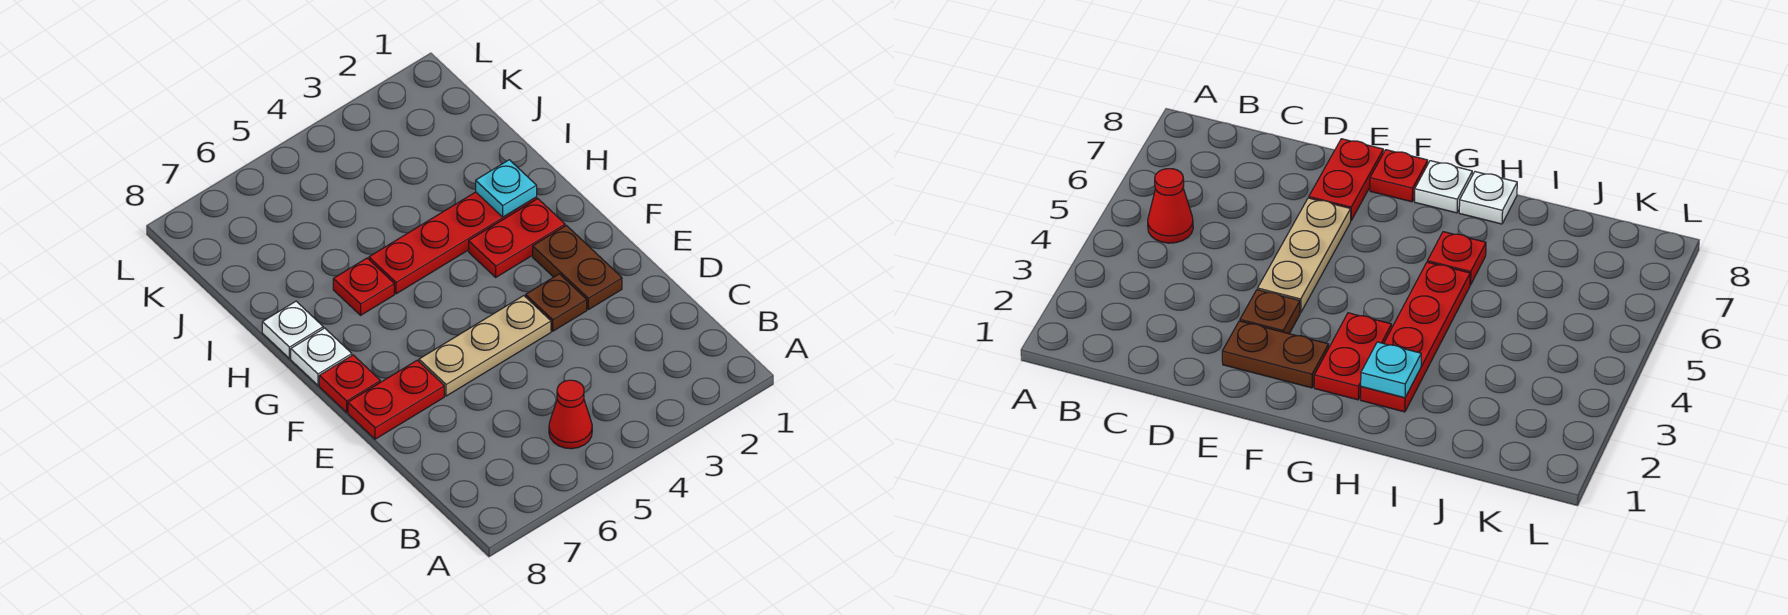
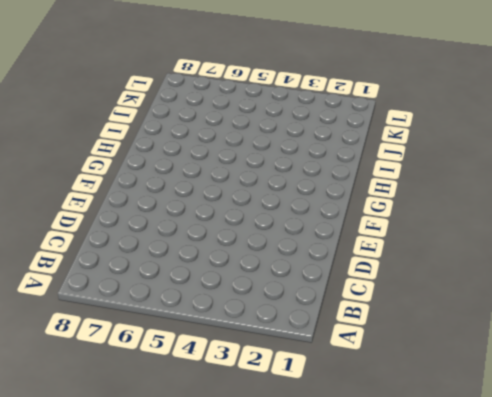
none -> red cone B5 level 1
none -> brown plate E2:F2 level 1
none -> brown plate E3 level 1

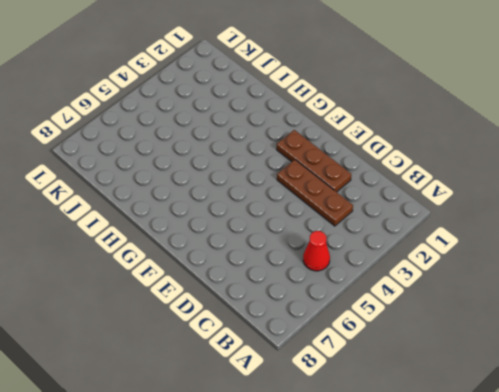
brown plate C3:E3 level 1 -> brown plate E3 level 1
brown plate D2:F2 level 1 -> brown plate E2:F2 level 1
none -> tan plate E4:E6 level 1
none -> red plate E7:E8 level 1
none -> red plate F8 level 1

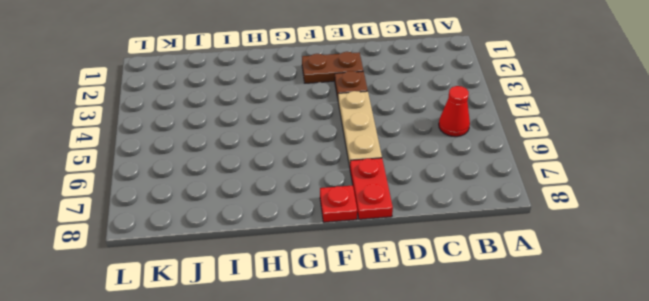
none -> red plate G2:G3 level 1
none -> white plate G8 level 1
none -> red plate H2:H5 level 1

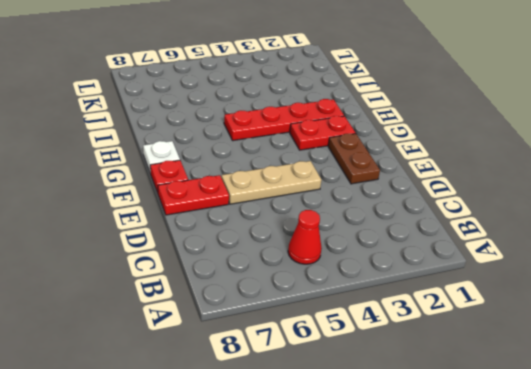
none -> brown plate E3 level 1
none -> red plate H6 level 1
none -> white plate H8 level 1

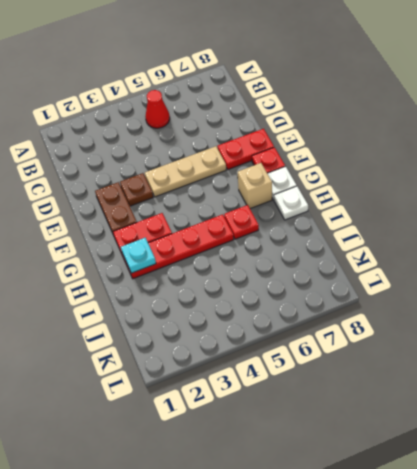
tan brick G7 level 1 -> none

